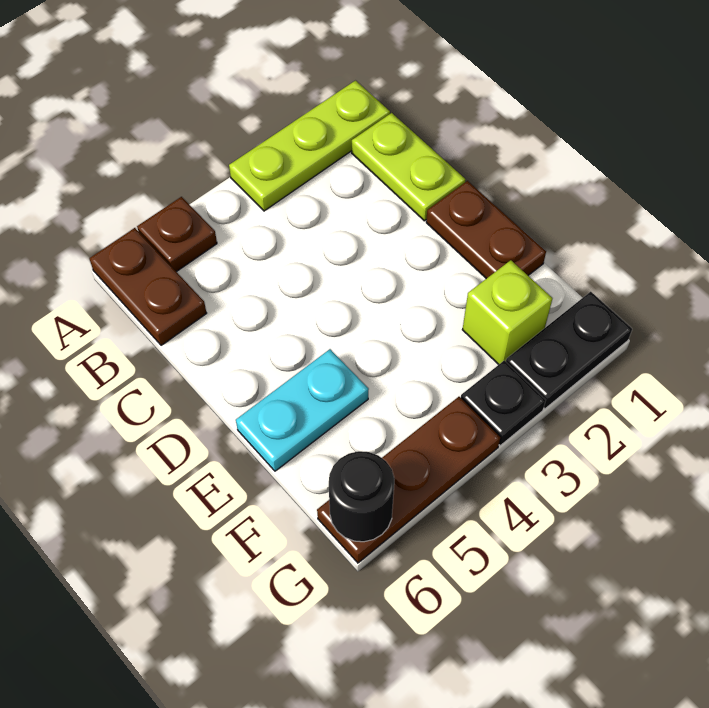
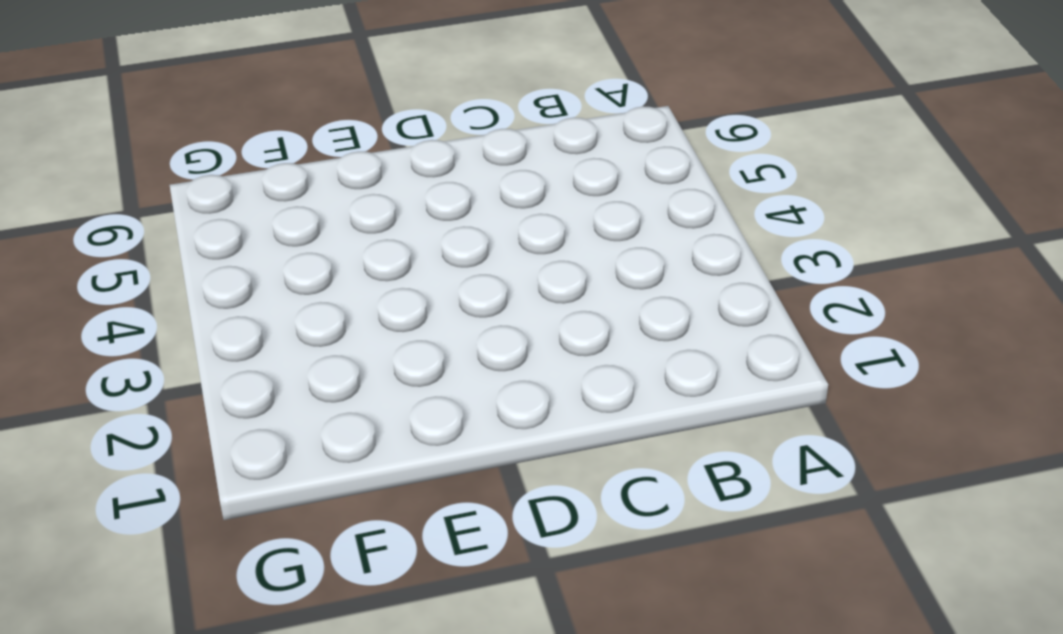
none -> lime plate A1:A3 level 1
none -> brown plate A5 level 1

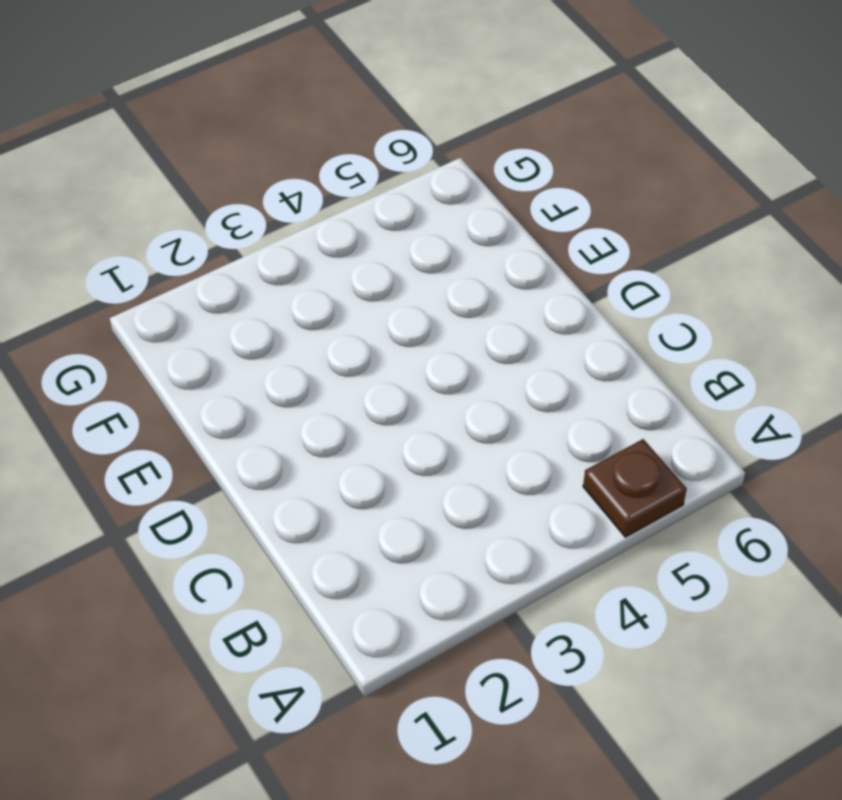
none -> lime plate A1:A3 level 1
none -> brown plate A6:B6 level 1

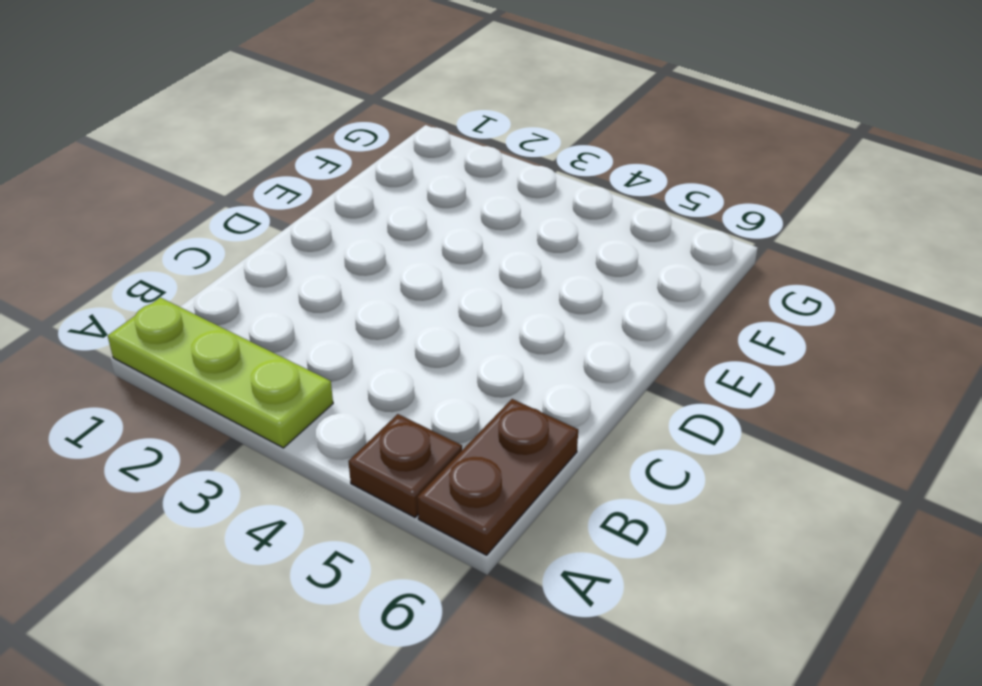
none -> lime plate B1:C1 level 1
none -> brown plate D1:E1 level 1

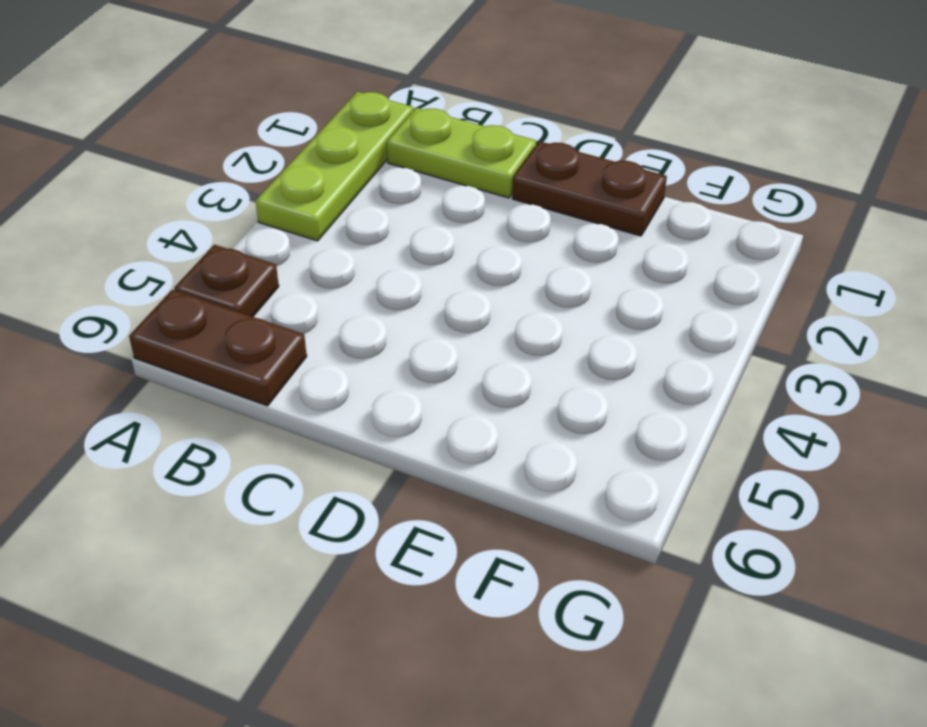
none -> cyan plate E5:E6 level 1
none -> lime brick F2 level 1

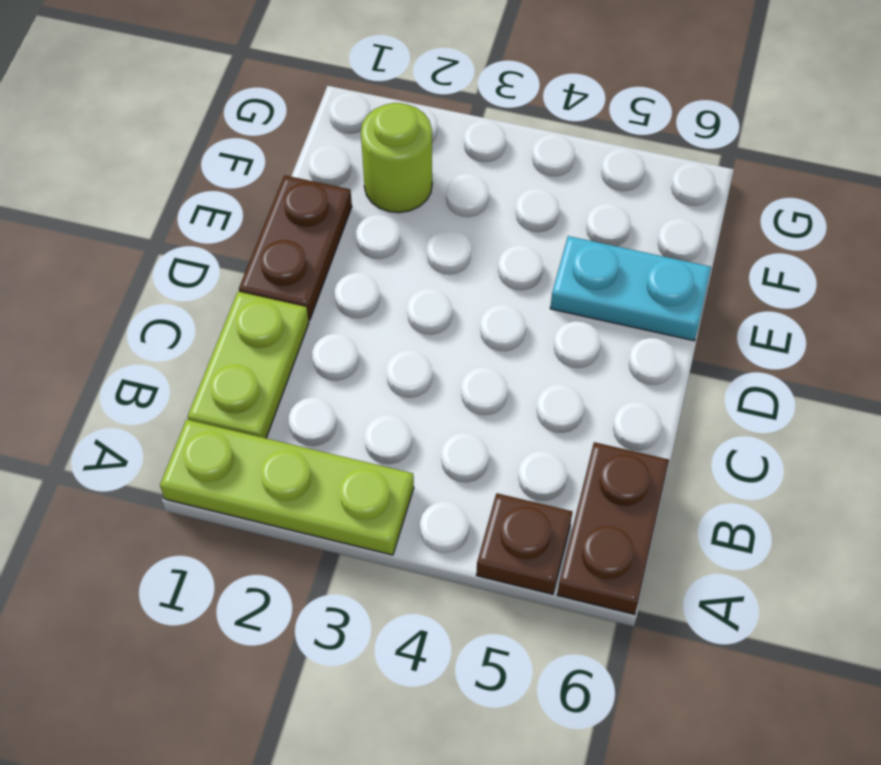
lime round brick F2 level 1 -> lime brick F2 level 1
none -> black plate G1:G2 level 1
none -> black plate G3 level 1

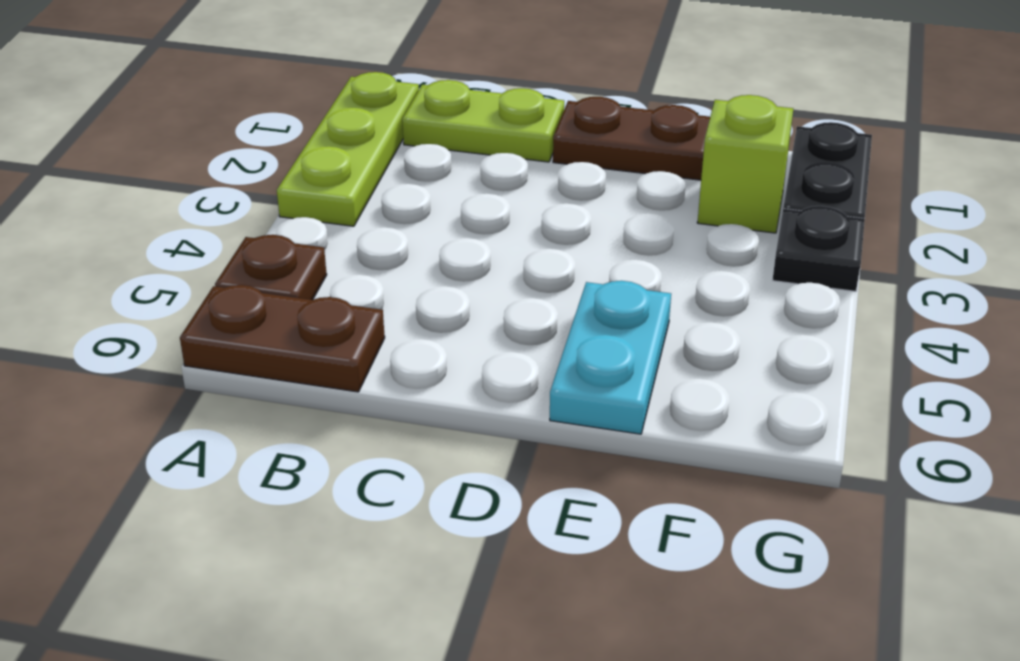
none -> brown plate G4:G6 level 1
none -> black round brick G6 level 2

